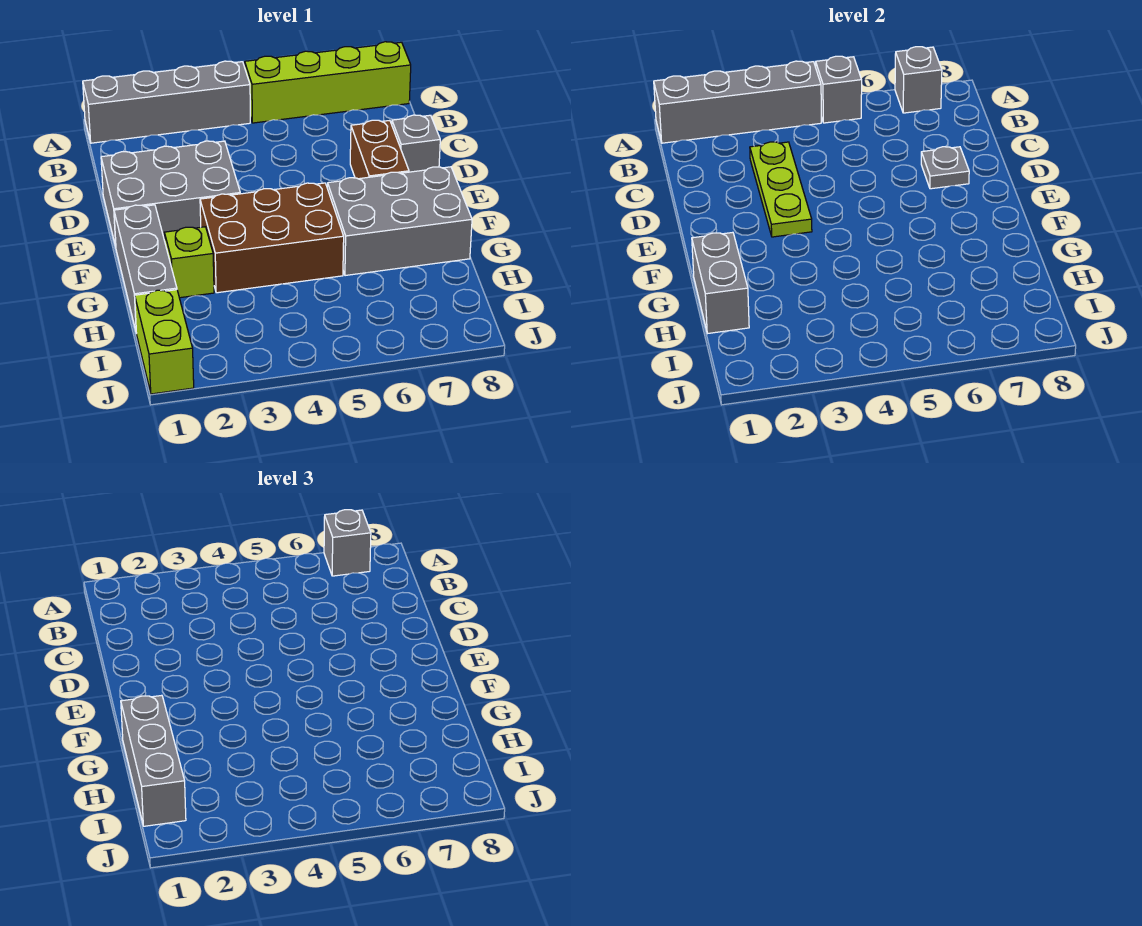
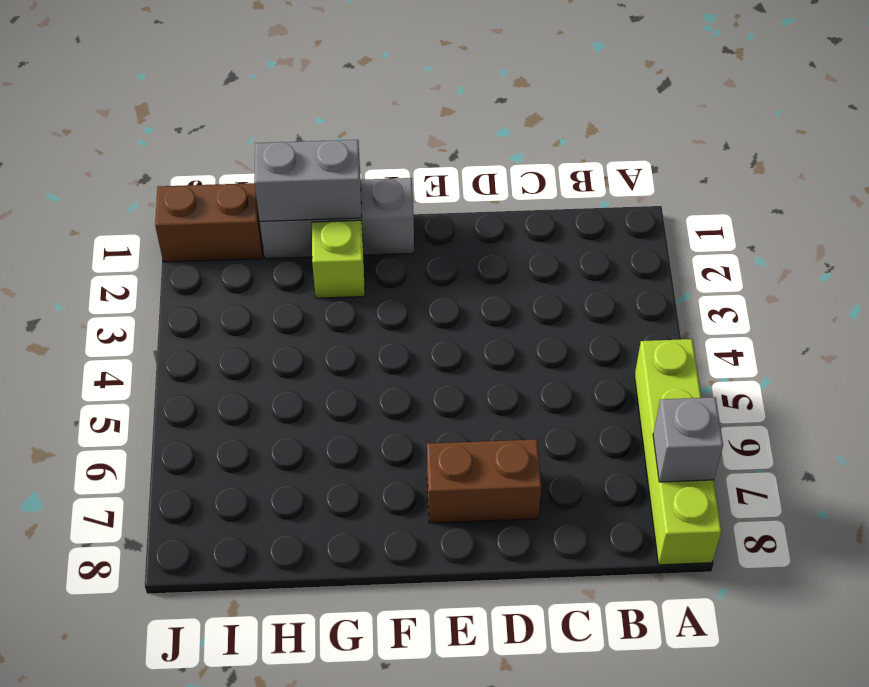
brown brick I1:J1 level 1 -> lime brick I1:J1 level 1
none -> grey brick A1:A4 level 1
none -> grey brick D1:E3 level 1
none -> grey brick D8 level 1

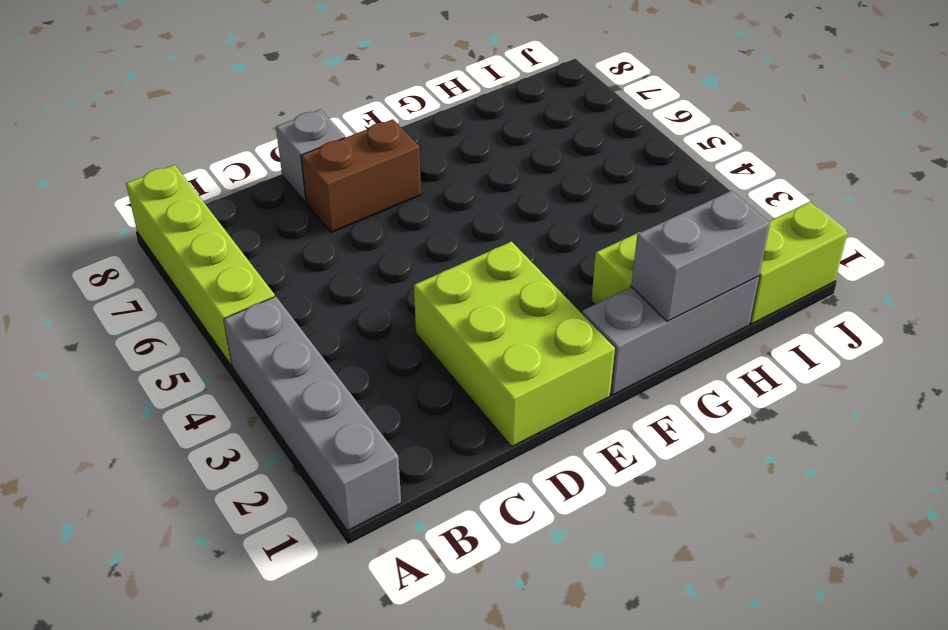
lime brick D1:E3 level 1 -> grey brick D1:E3 level 1
none -> brown brick F3:G5 level 1
none -> grey brick F6:G8 level 1
none -> grey brick A1:A4 level 2

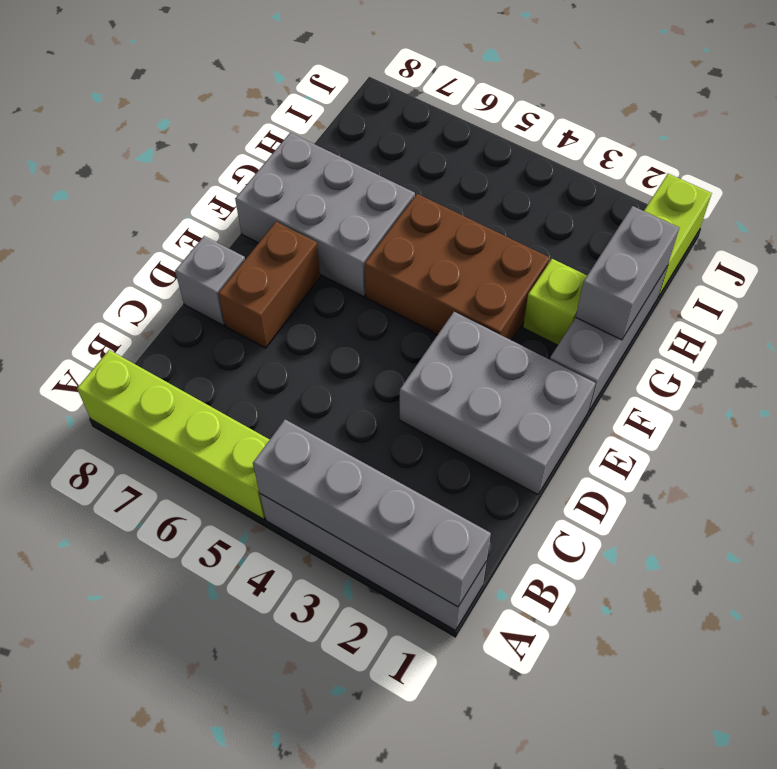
none -> grey brick A5 level 2
none -> grey brick A7 level 2
none -> lime plate C3:E3 level 2

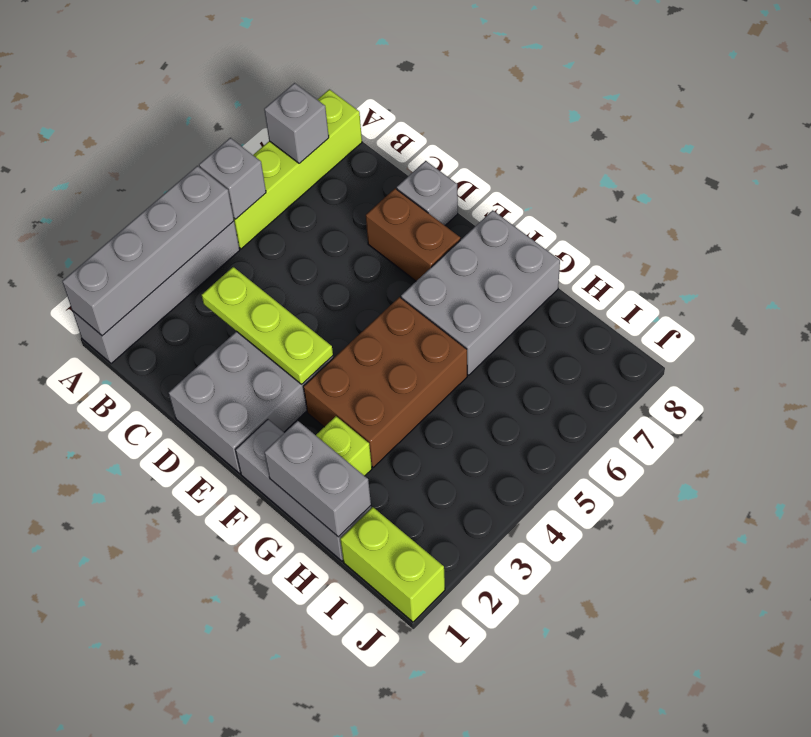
none -> grey plate D7 level 2
none -> grey brick A7 level 3
none -> grey brick G1:I1 level 3

